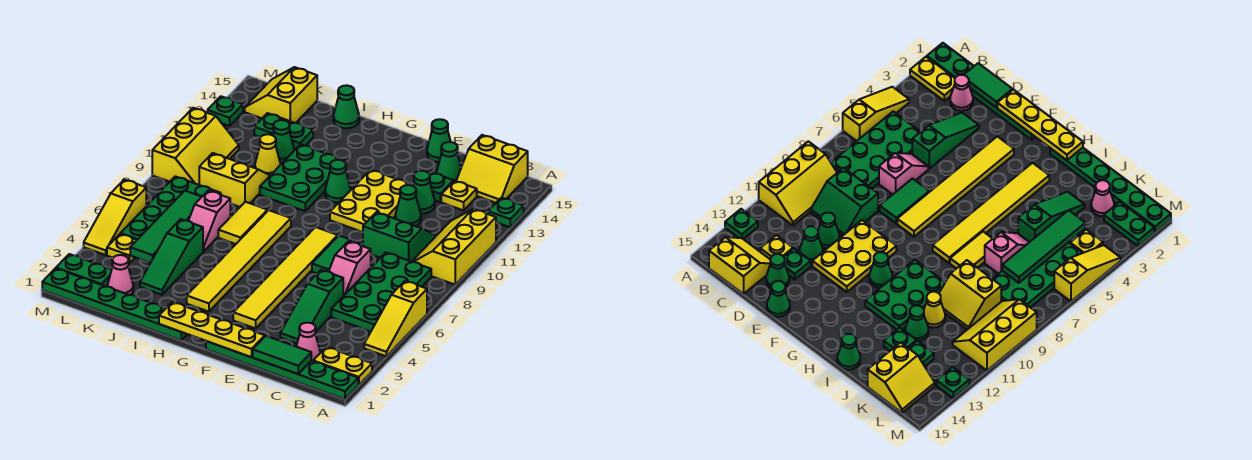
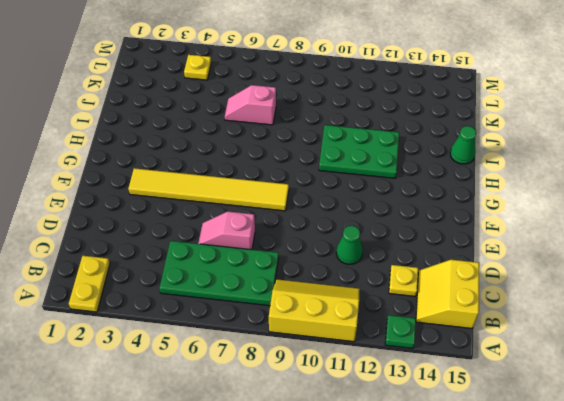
none -> green plate A1:F1 level 1
none -> yellow slope A4:A6 level 1 top 6
none -> pink cone C2 level 1
none -> green slope C9:D10 level 1 top 9

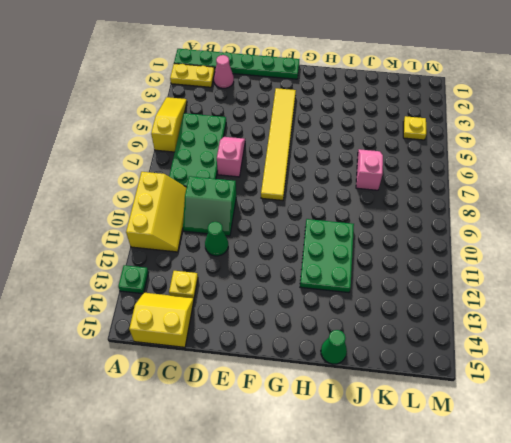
none -> green slope D3:D5 level 1 top 5
none -> green cone D12 level 1
none -> green plate D13 level 1
none -> green cone D14 level 1

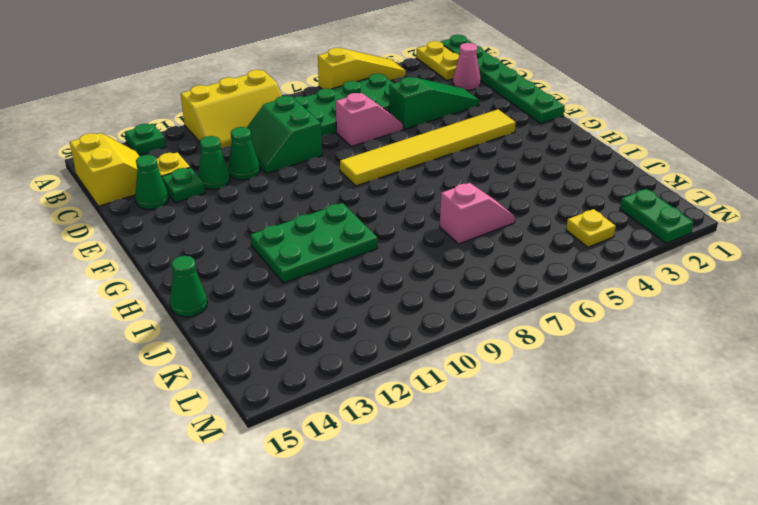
none -> green tile E7:E8 level 1
none -> yellow plate E10:F12 level 1
none -> green cone E15 level 1
none -> green cone G11 level 1

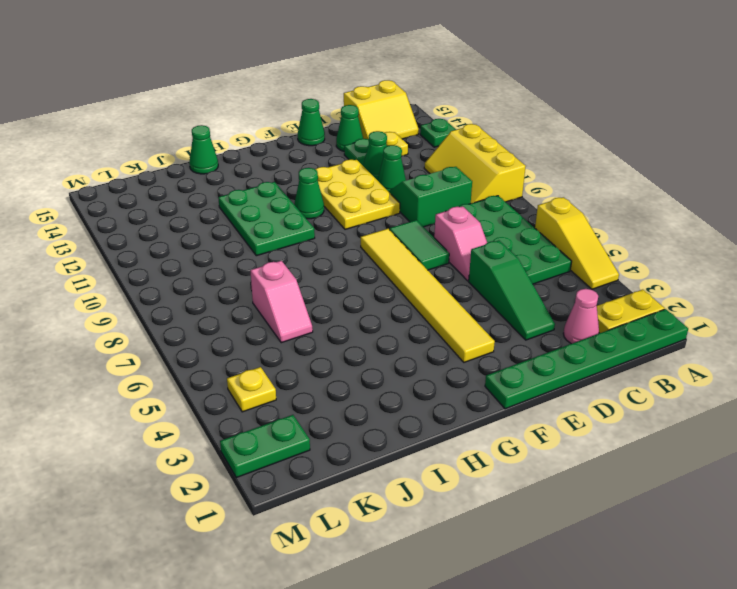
none -> green plate H1:M1 level 1
none -> yellow tile H3:H8 level 1
none -> yellow tile I7:I8 level 1
none -> green slope J3:J5 level 1 top 5

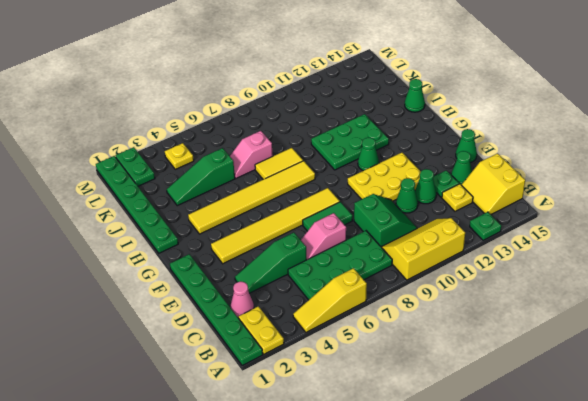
none -> yellow slope J9:K10 level 1 top 9
none -> yellow cone J11 level 1
none -> green cone J12 level 1
none -> green plate J13 level 1

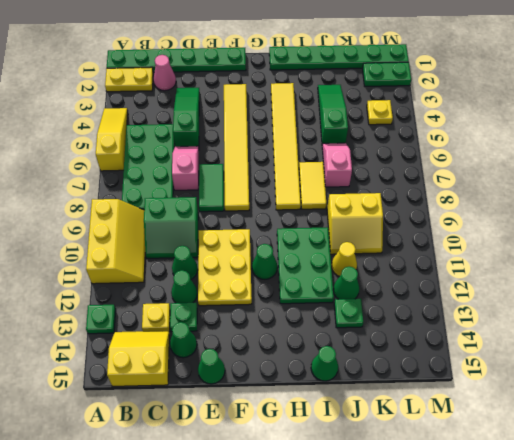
none -> pink cone K2 level 1
none -> green plate K5:L8 level 1
none -> green plate K13 level 1
none -> yellow slope K14:L15 level 1 top K

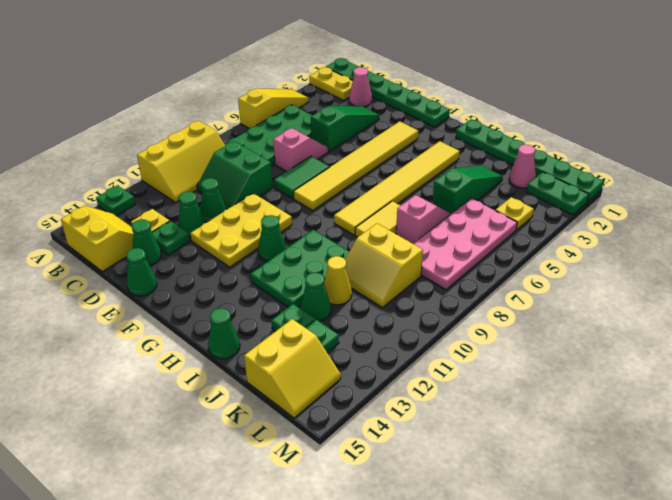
pink plate K5:L8 level 1 -> green plate K5:L8 level 1
none -> yellow slope L9:M11 level 1 top M
none -> yellow slope M4:M6 level 1 top 6
none -> green plate M13 level 1
none -> green tile C1:D1 level 2

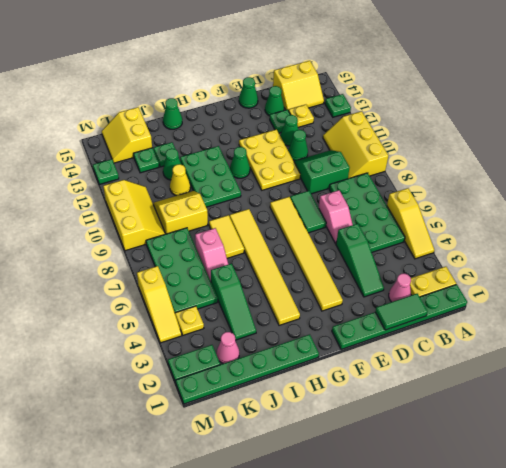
none -> yellow plate E1:H1 level 2
none -> green tile K4:K7 level 2

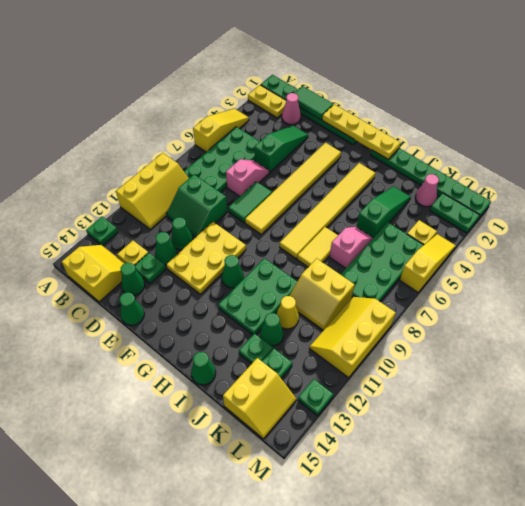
none -> green tile K4:K7 level 2

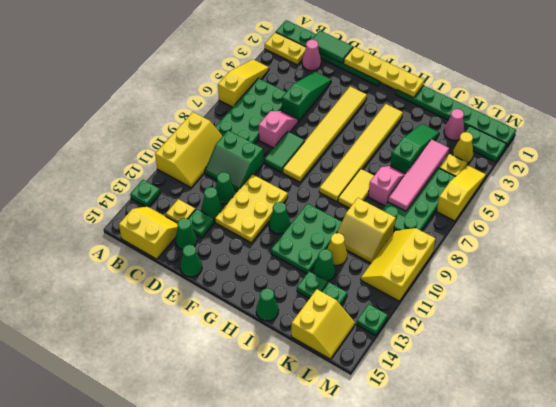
pink tile K4:K7 level 2 -> green tile K4:K7 level 2
yellow cone L3 level 1 -> none

